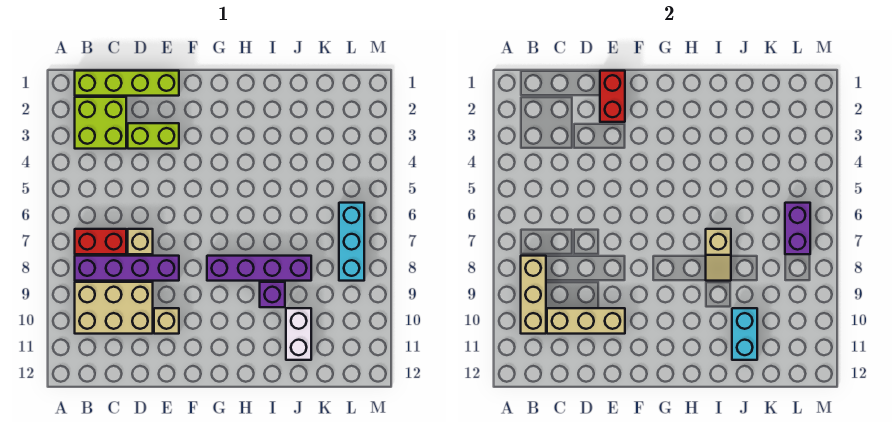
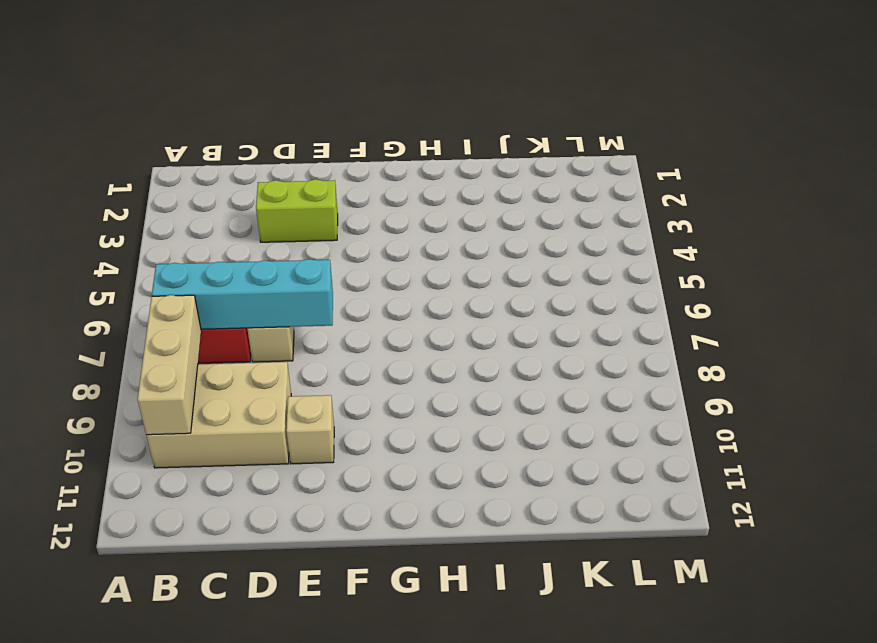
cyan brick B7:E7 level 2 -> none
none -> lime brick B1:E1 level 1
none -> lime brick B2:C3 level 1
none -> purple brick B8:E8 level 1

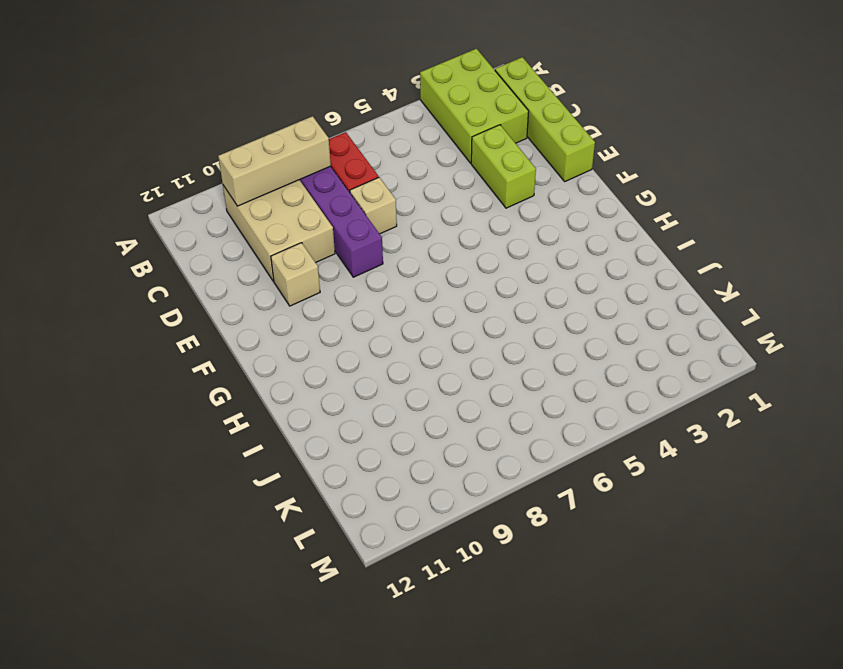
lime brick A2:C3 level 1 -> lime brick B2:C3 level 1
none -> purple brick G8:J8 level 1
none -> purple brick I9 level 1
none -> white brick J10:J11 level 1

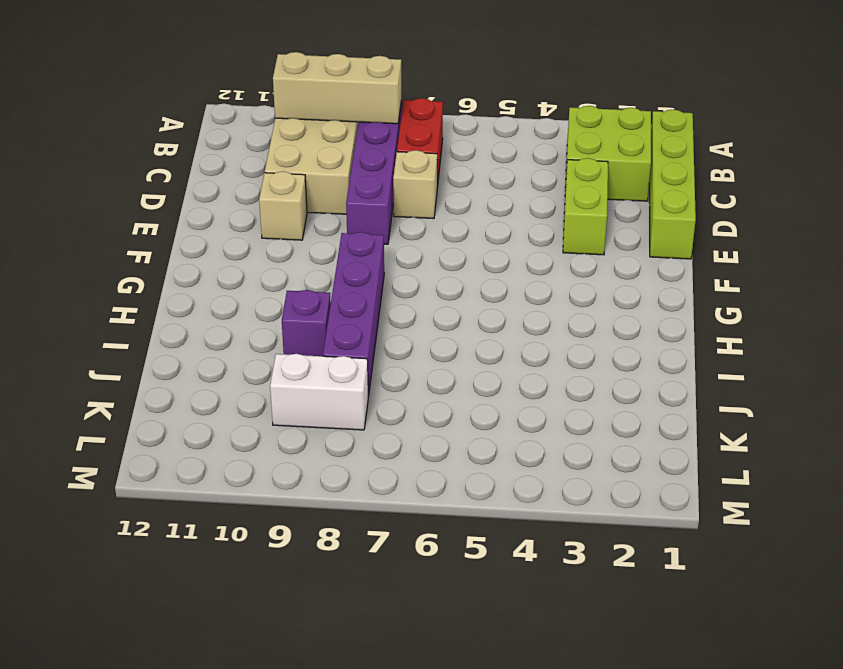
white brick K8:K9 level 1 -> white brick J10:J11 level 1
none -> cyan brick L6:L8 level 1
none -> tan brick C10:E10 level 2
none -> red brick E1:E2 level 2

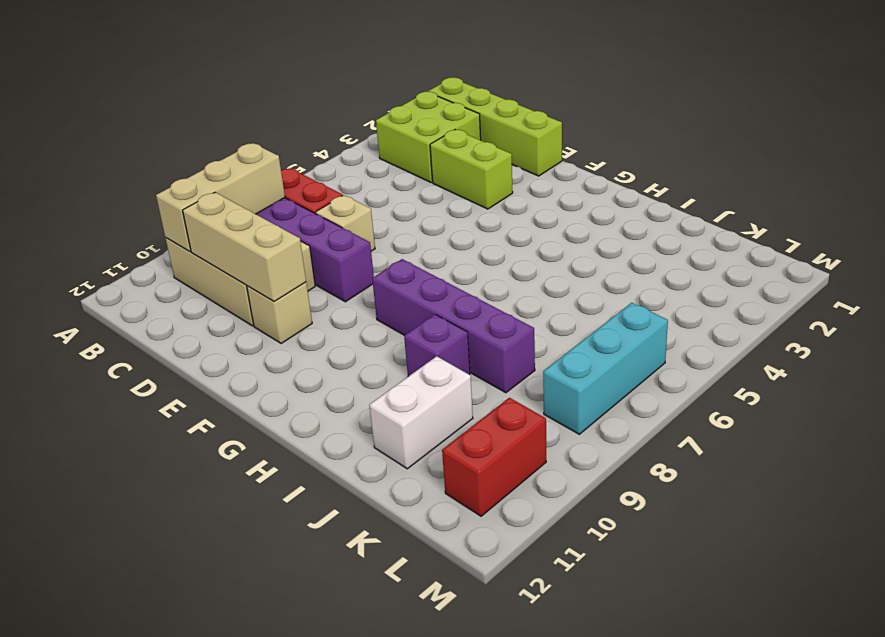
red brick L10:L11 level 1 -> red brick E1:E2 level 2
none -> tan slope I7:I8 level 2 top 7
none -> cyan brick J10:J11 level 2
none -> purple brick L6:L7 level 2

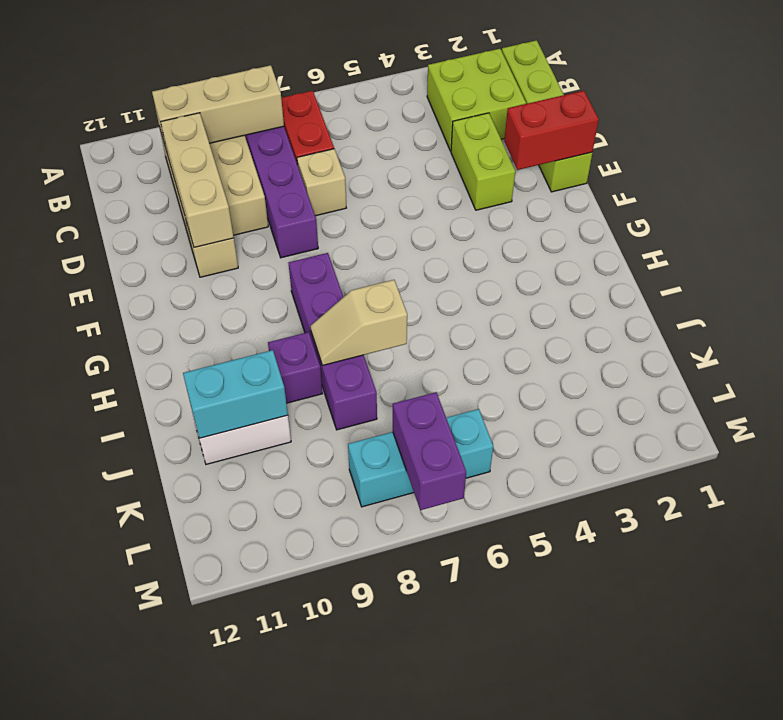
purple brick L7:M7 level 2 -> purple brick L6:L7 level 2

